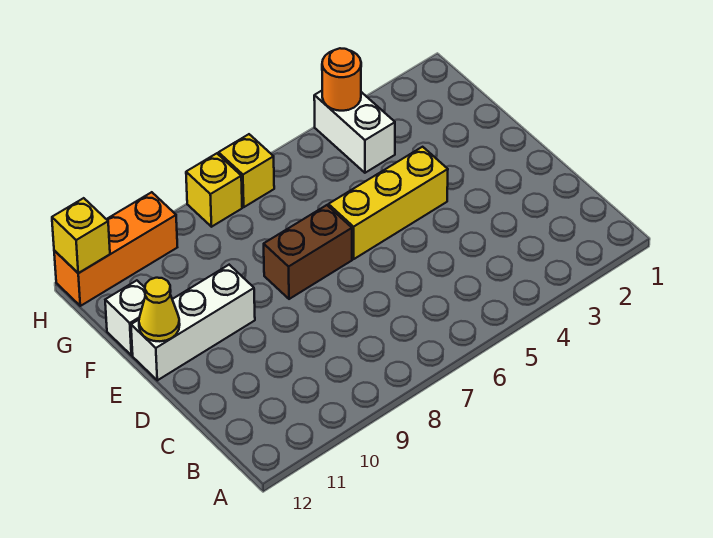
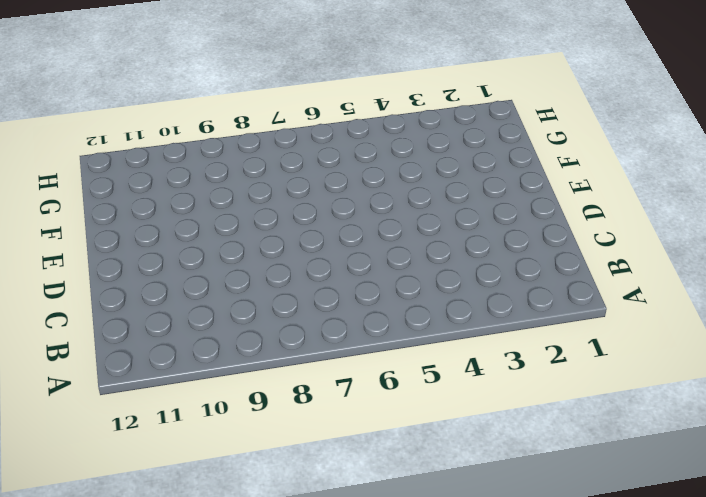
none -> yellow brick E4:E6 level 1
none -> brown brick E7:E8 level 1

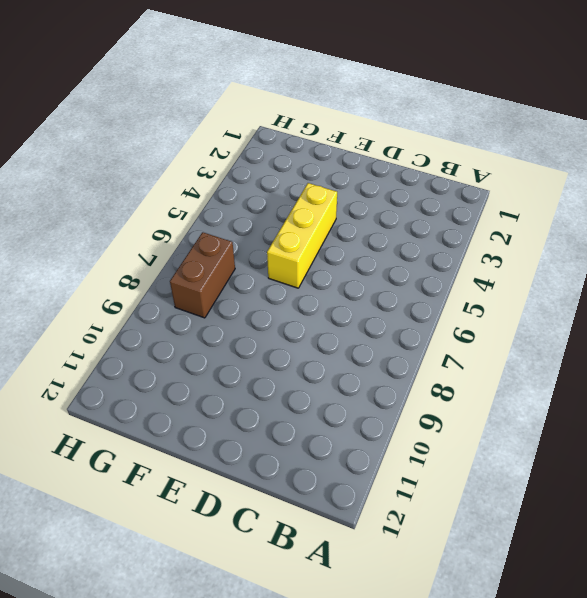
brown brick G7:G8 level 1 -> brown brick E7:E8 level 1
none -> white brick E10:E12 level 1
none -> white brick F12 level 1

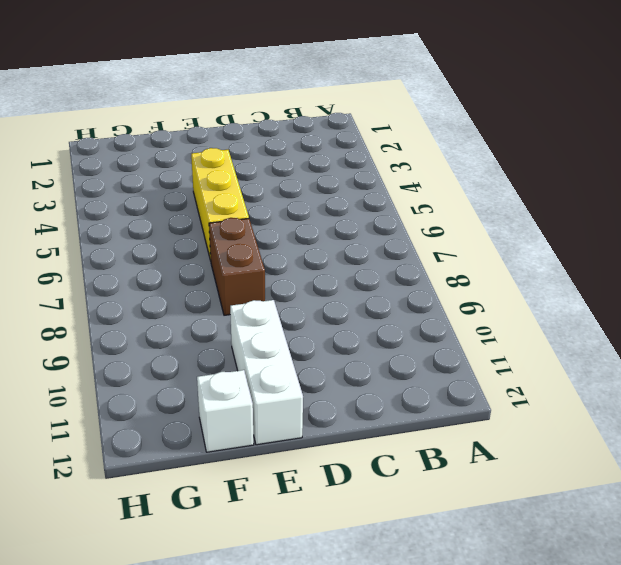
none -> white brick G4:H4 level 1
none -> yellow brick H7 level 1

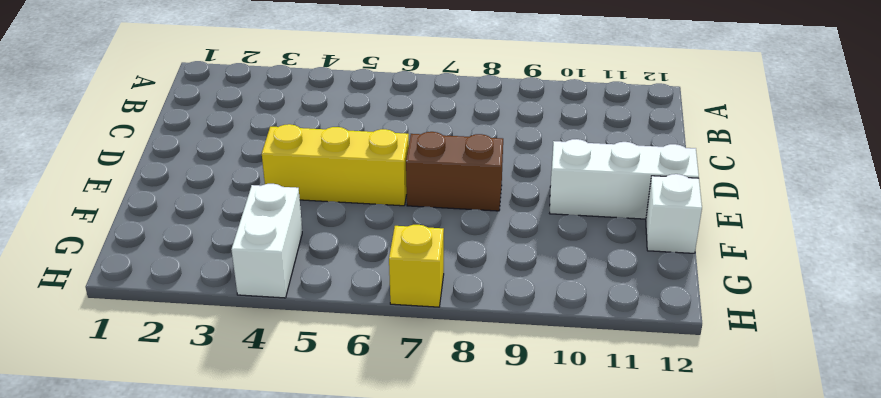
none -> yellow brick H8 level 1
none -> orange brick H10:H12 level 1

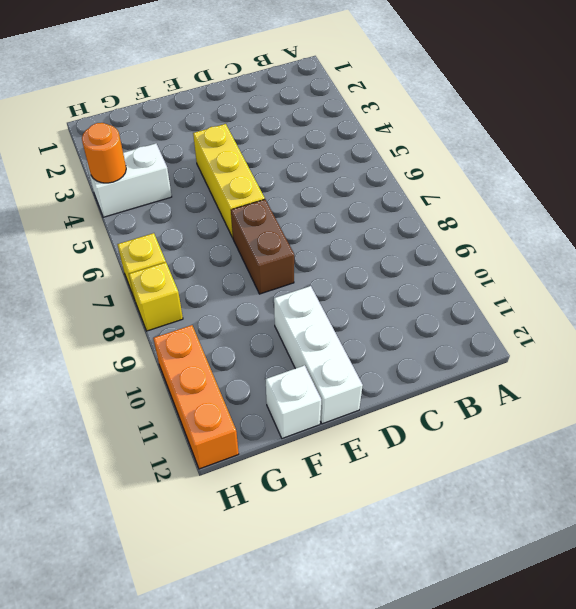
none -> yellow cone E12 level 2
none -> yellow brick H12 level 2

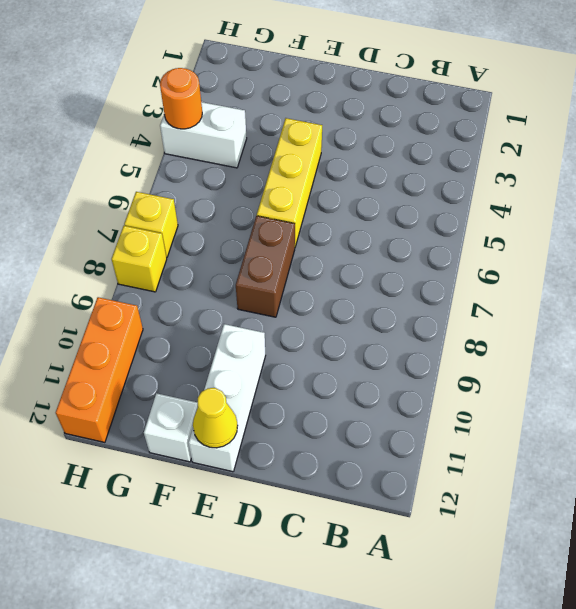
none -> yellow brick H12 level 2

